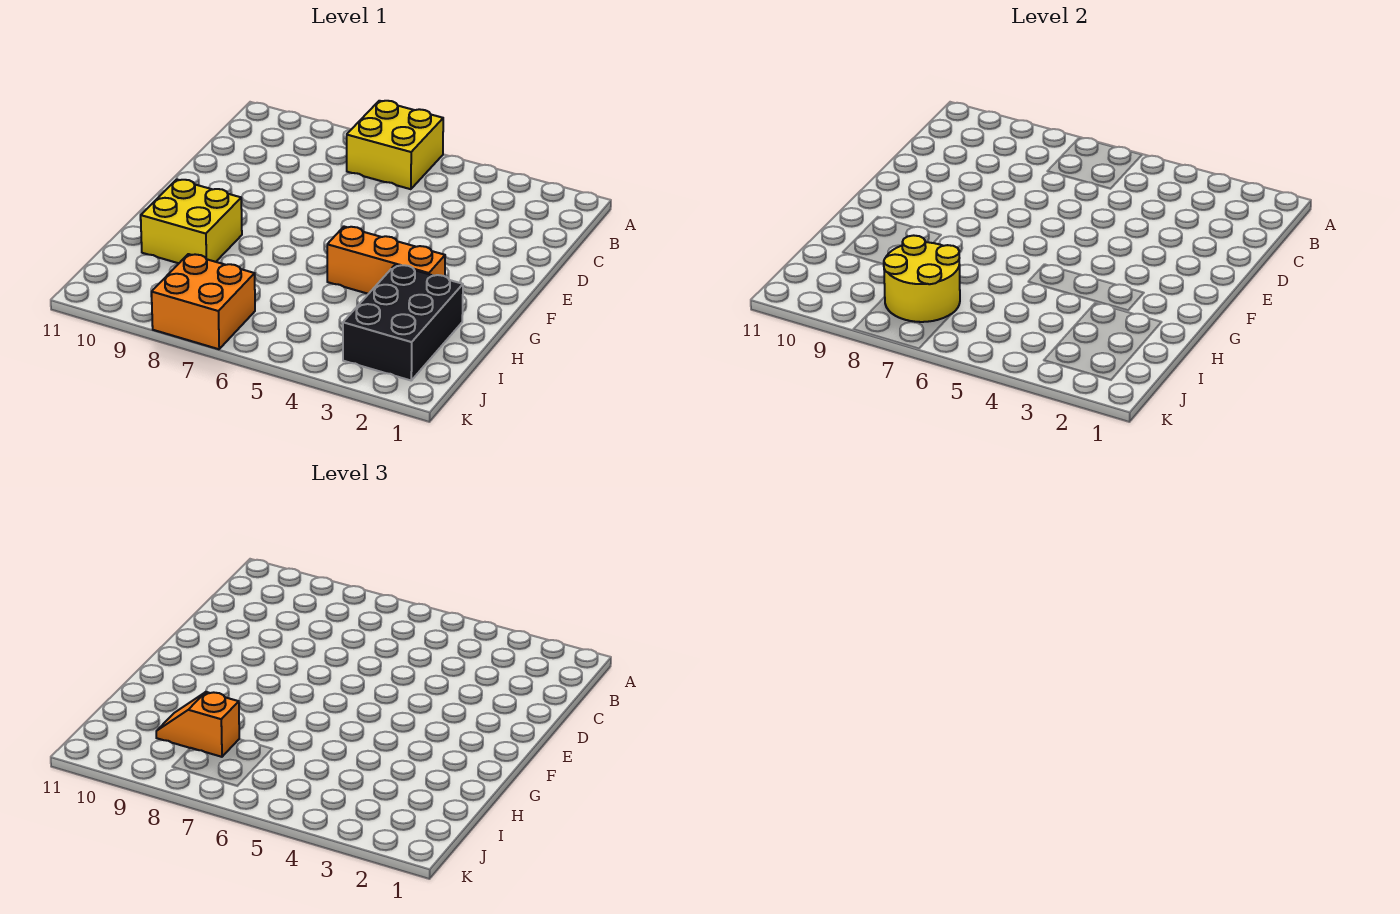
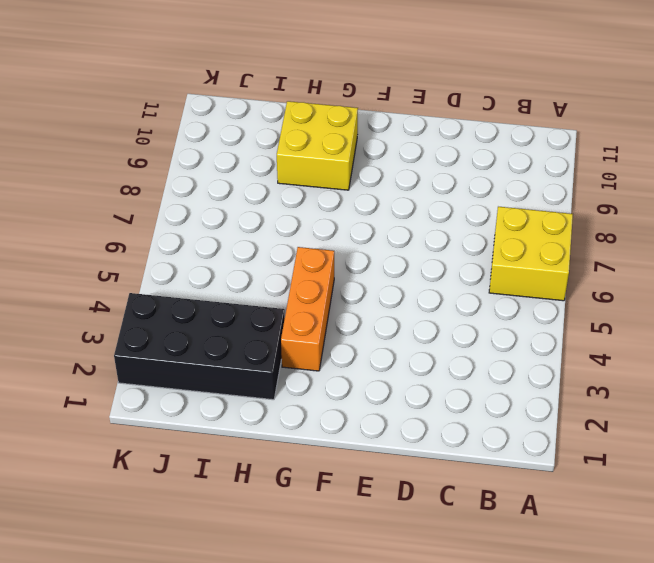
black brick H2:K3 level 1 -> black brick H2:J3 level 1
none -> orange brick J7:K8 level 1
none -> yellow round brick I7:J8 level 2

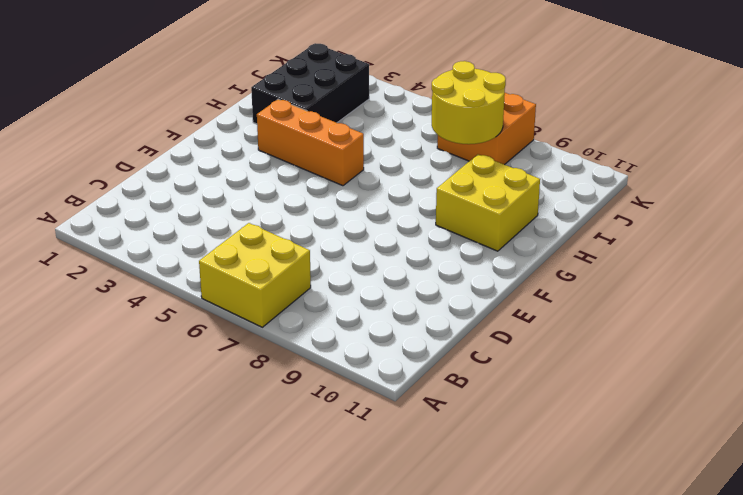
none -> orange slope I8:I9 level 3 top 8

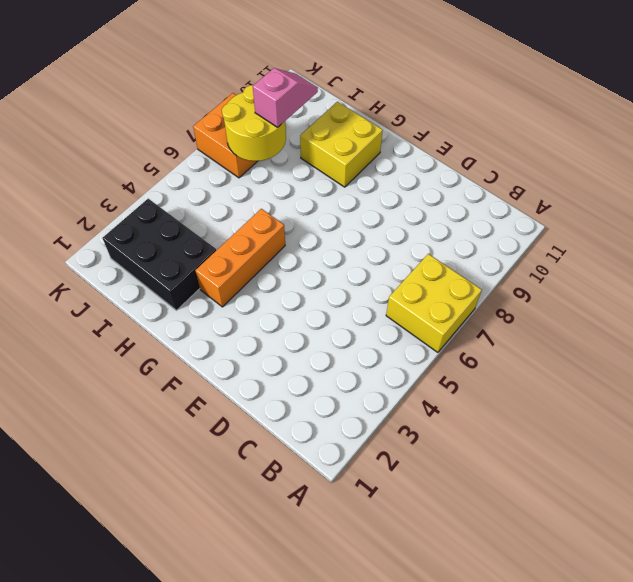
pink slope I8:I9 level 3 top 8 -> orange slope I8:I9 level 3 top 8

